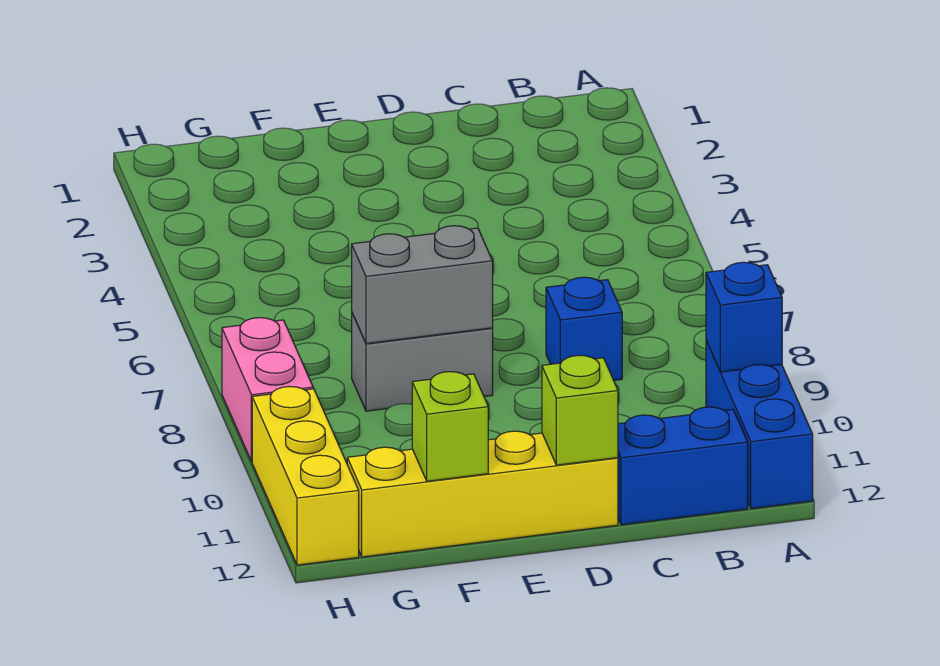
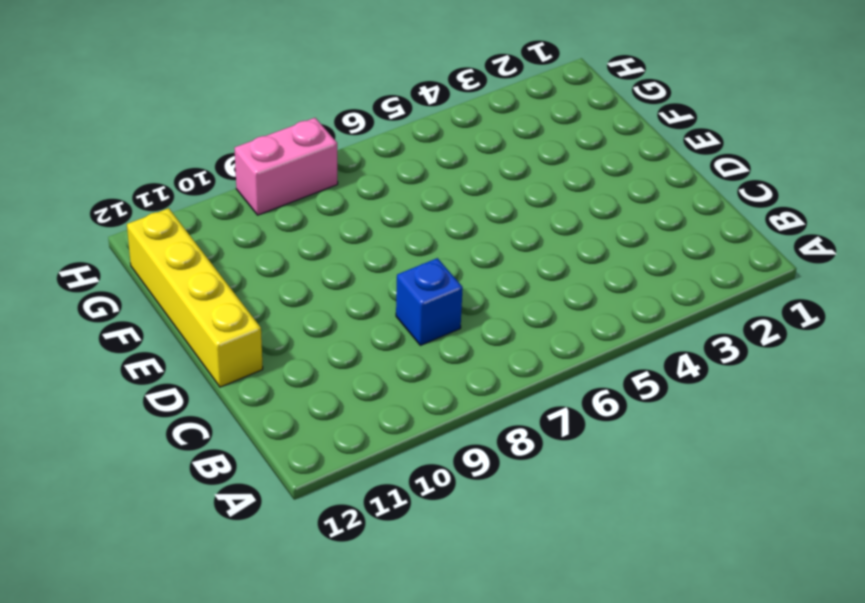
none -> blue brick A10:A12 level 1
none -> blue brick B12:C12 level 1

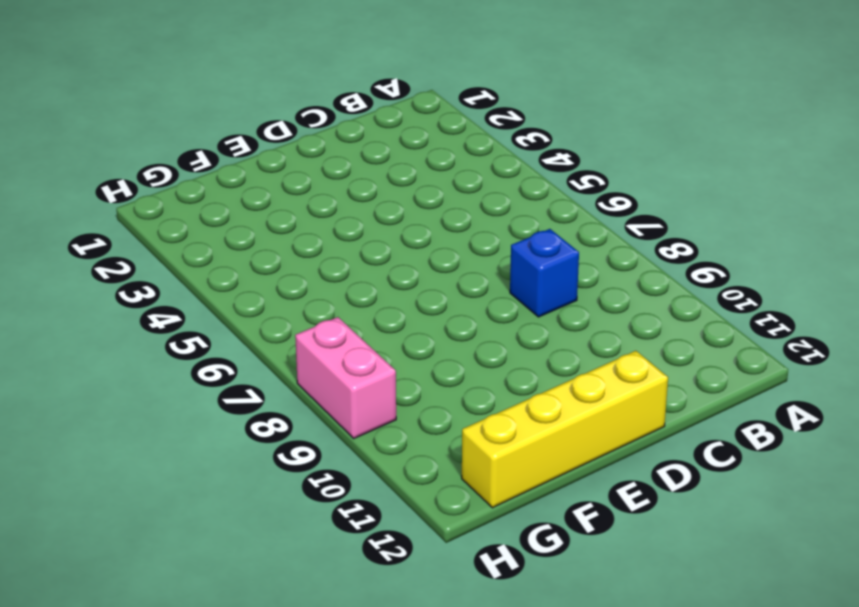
none -> blue brick A10:A12 level 1
none -> blue brick B12:C12 level 1

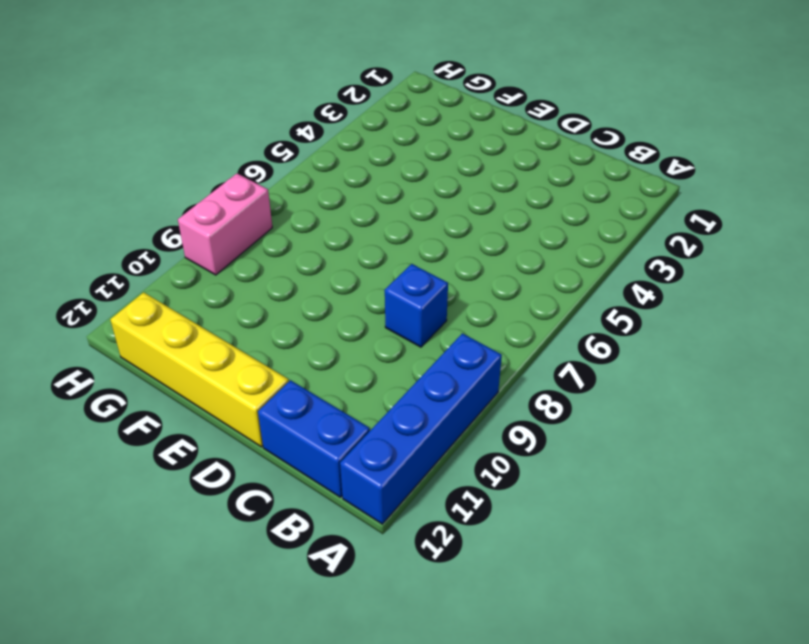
blue brick A9:A12 level 1 -> blue brick A10:A12 level 1
none -> grey brick E8:F8 level 1
none -> yellow brick H10:H12 level 1

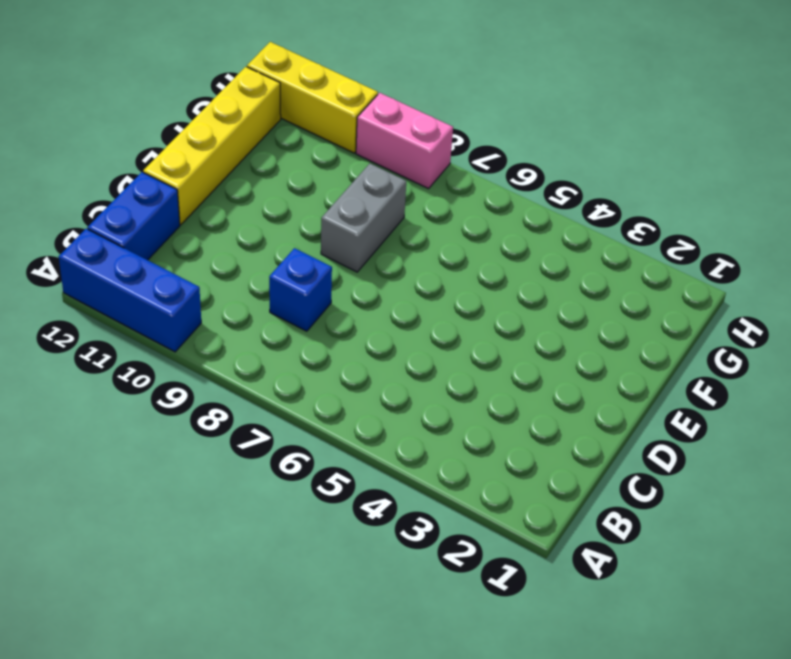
none -> blue brick A10 level 2
none -> lime brick D12 level 2

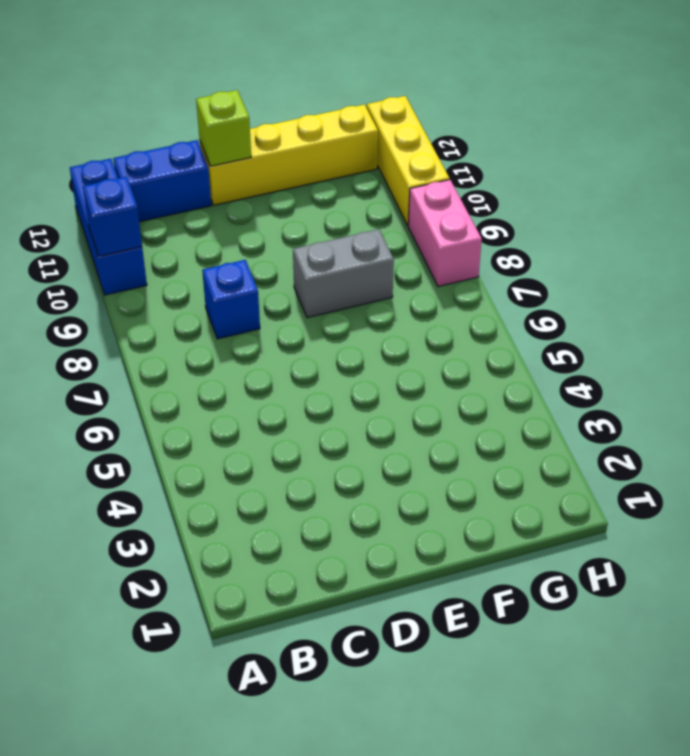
none -> grey brick E8:F8 level 2
none -> lime brick F12 level 2

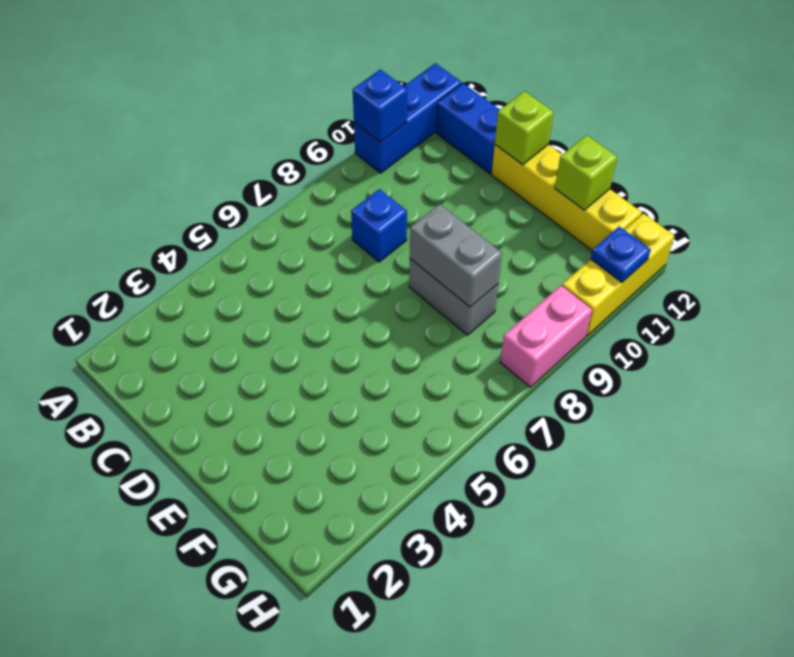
blue plate H11 level 2 -> none

